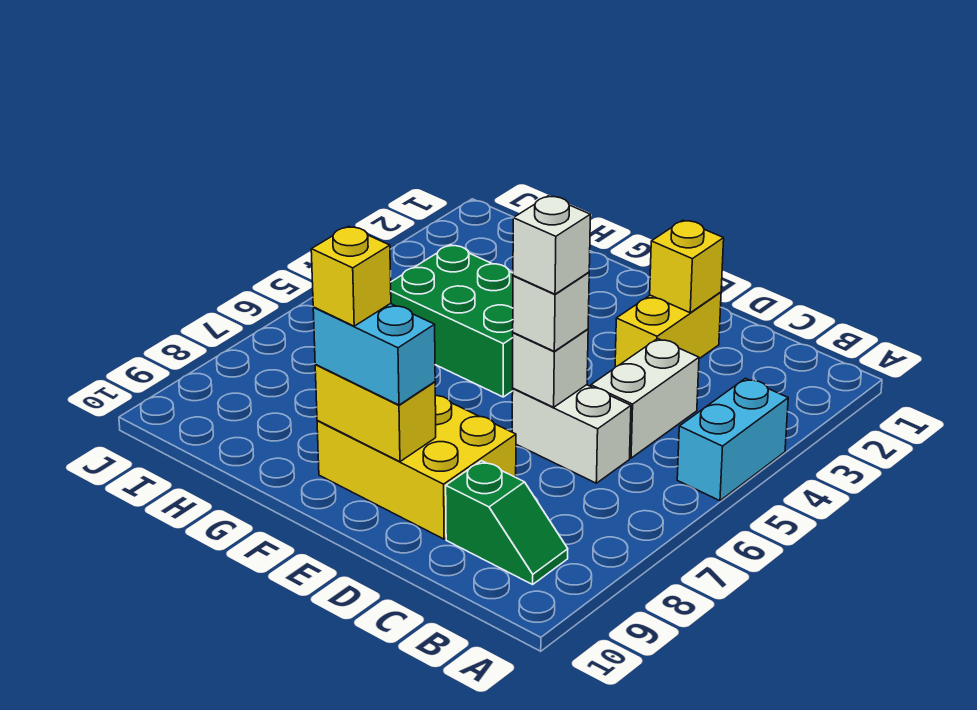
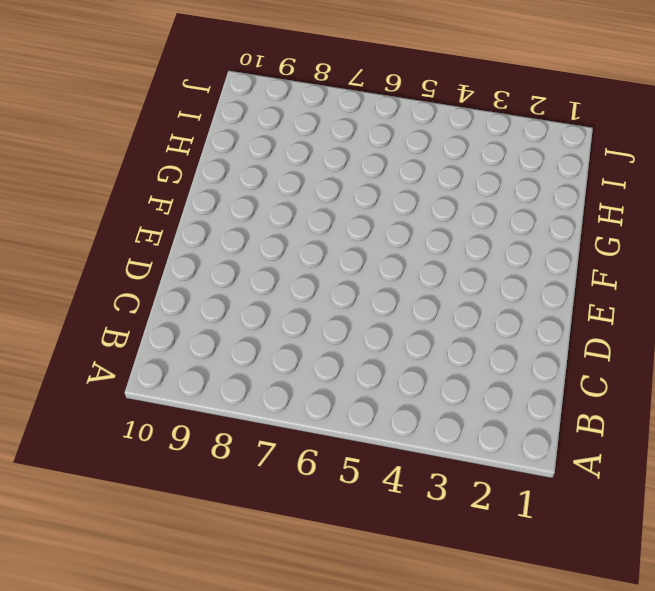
none -> cyan brick A4:A5 level 1
none -> green slope B9:C9 level 1 top C
none -> white brick C4:C5 level 1

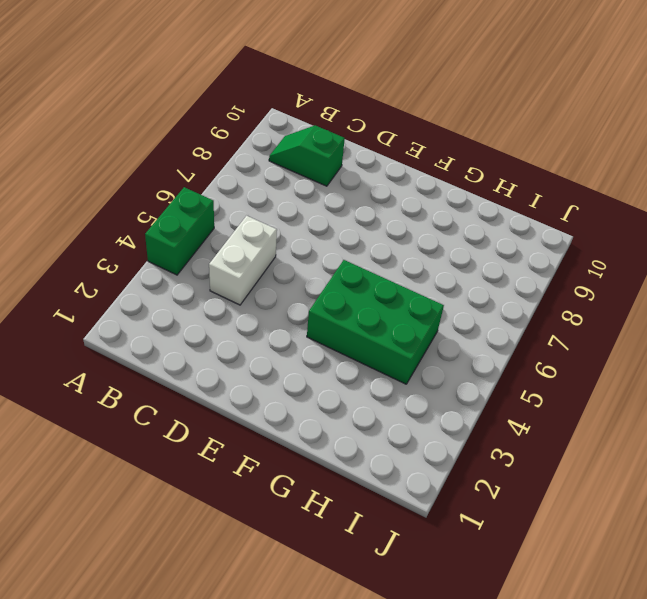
green brick A4:A5 level 1 -> cyan brick A4:A5 level 1
none -> white brick C6:D6 level 1
none -> yellow brick D2:D3 level 1
none -> yellow brick D8:F9 level 1

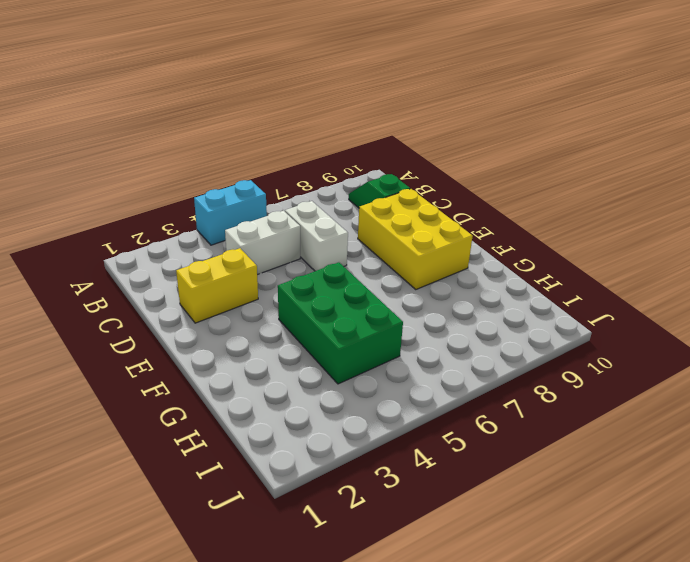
none -> yellow brick D2 level 2
none -> white brick D6 level 2
none -> yellow brick E9:F9 level 2

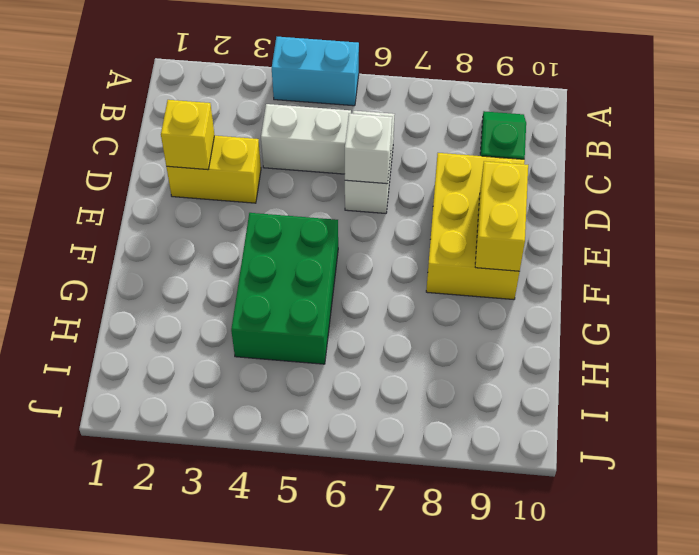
none -> white brick D6 level 3
none -> cyan brick E9:F9 level 3
none -> white brick D6 level 4

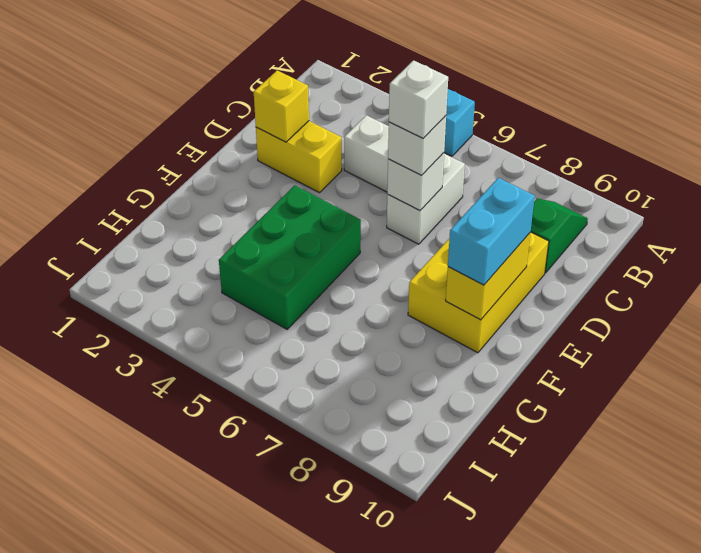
none -> yellow brick F9 level 4

